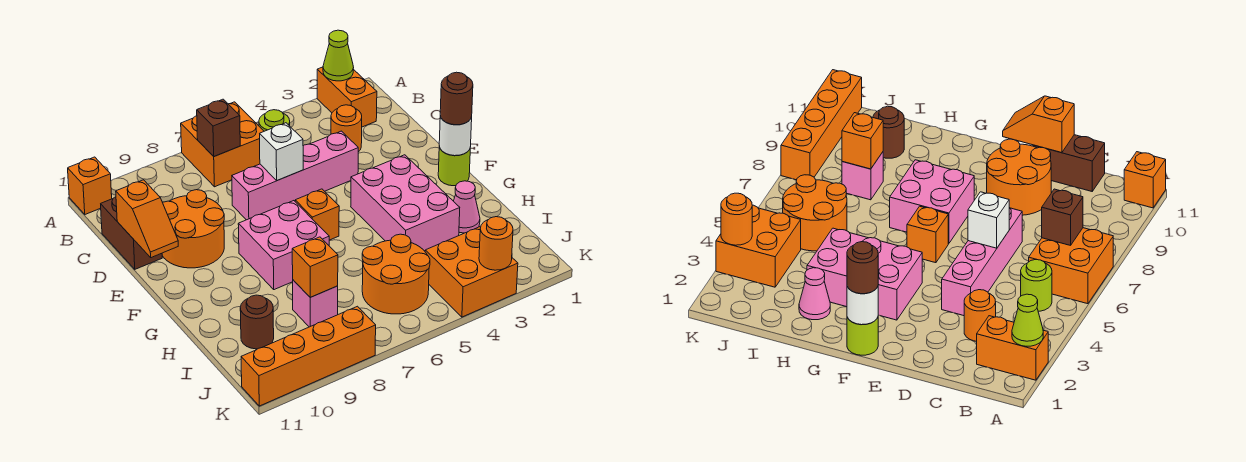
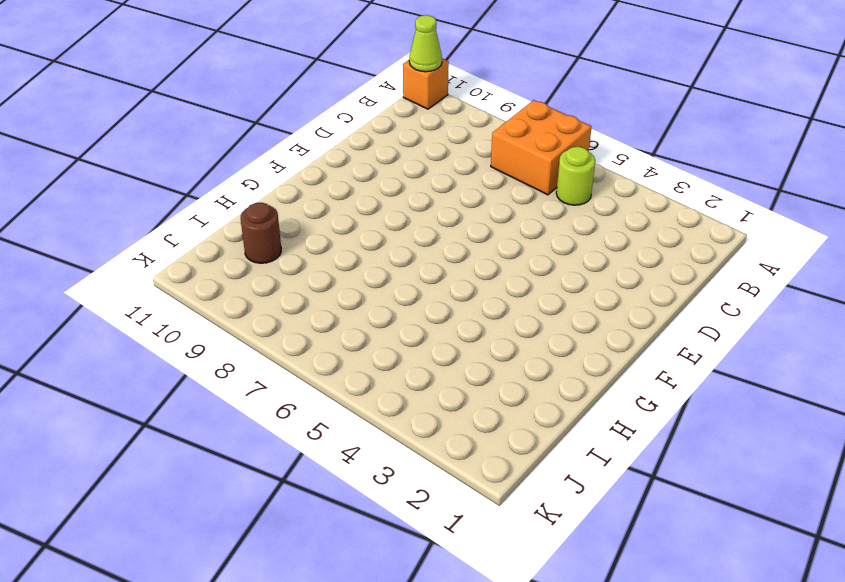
lime cone A11 level 2 -> lime cone A2 level 2
none -> orange brick A2:B2 level 1
none -> orange round brick C3 level 1
none -> brown brick C11:D11 level 1

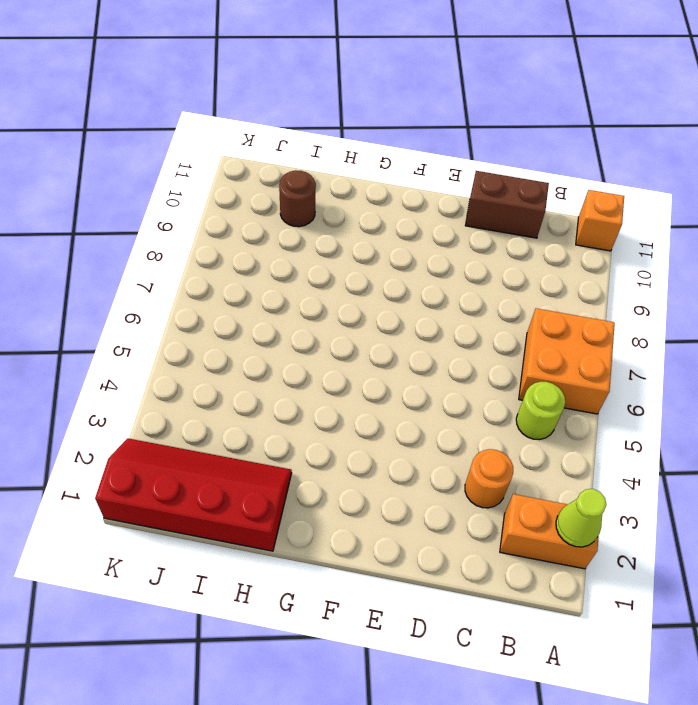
red slope H1:K2 level 1 top 1 -> pink cone H2 level 1
none -> pink brick D4:D7 level 1
none -> orange round brick D9:E10 level 1
none -> lime round brick F1 level 1

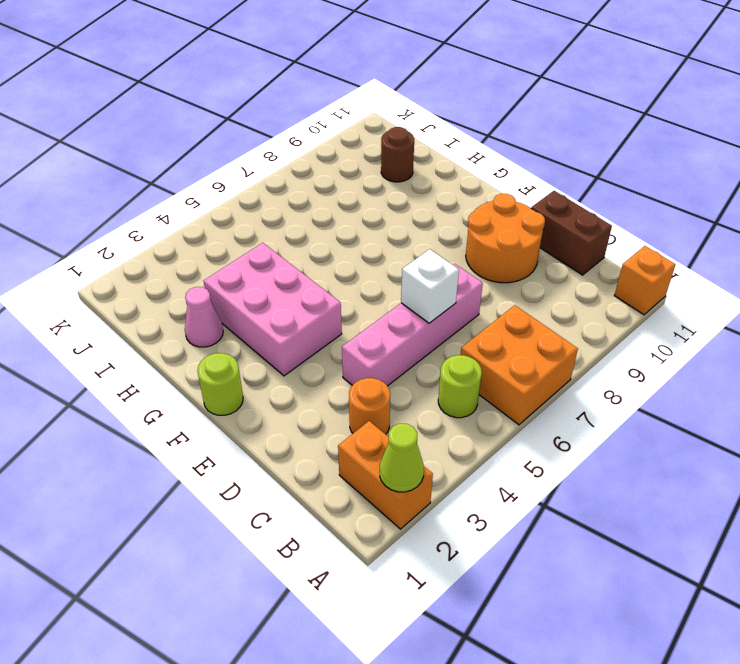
none -> orange brick F6 level 1
none -> pink brick F7:G8 level 1
none -> orange round brick I5:J6 level 1

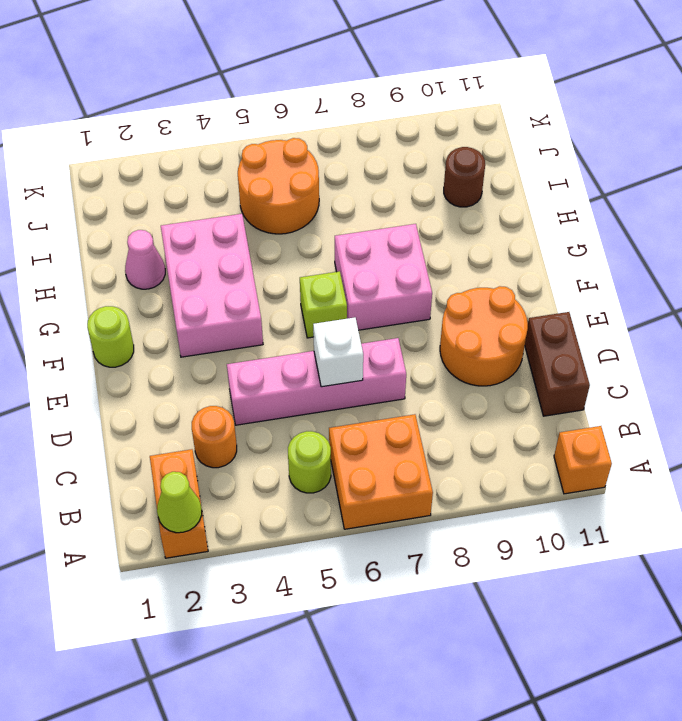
lime brick F6 level 1 -> orange brick F6 level 1
none -> pink brick I8 level 1
none -> orange brick J3:K4 level 1
none -> orange brick K8:K11 level 1

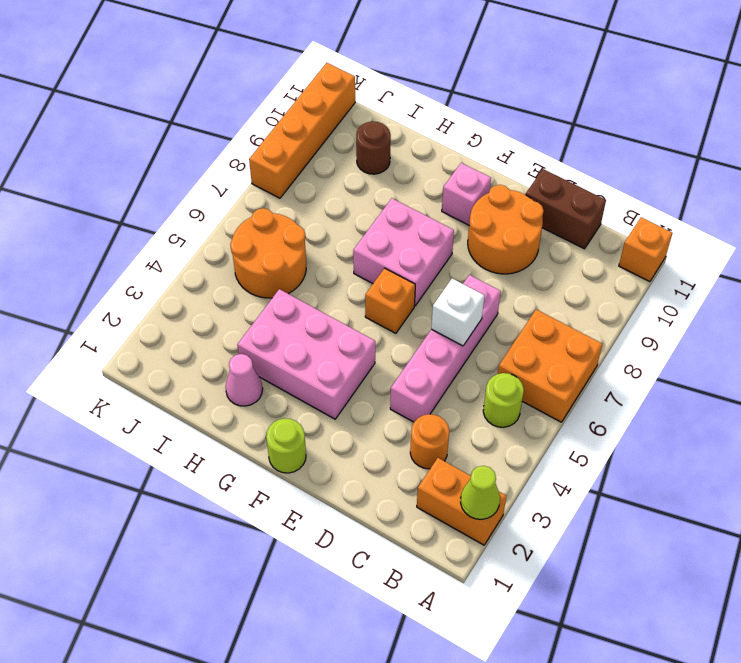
pink brick F10 level 1 -> pink brick I8 level 1
none -> orange brick J3:K4 level 1
none -> brown brick B7 level 2
none -> orange slope D11:E11 level 2 top D

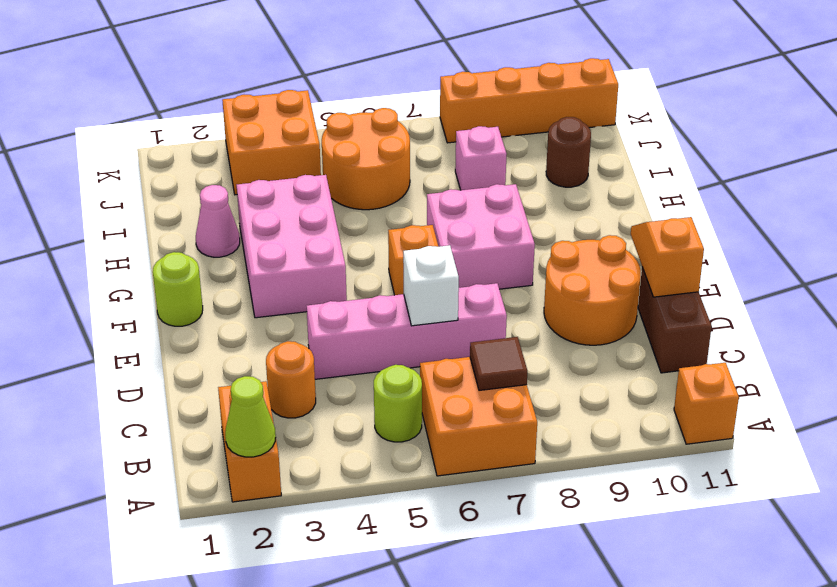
brown tile B7 level 2 -> brown brick B7 level 2
none -> white round brick F1 level 2
none -> orange brick I8 level 2
none -> orange round brick K3 level 2

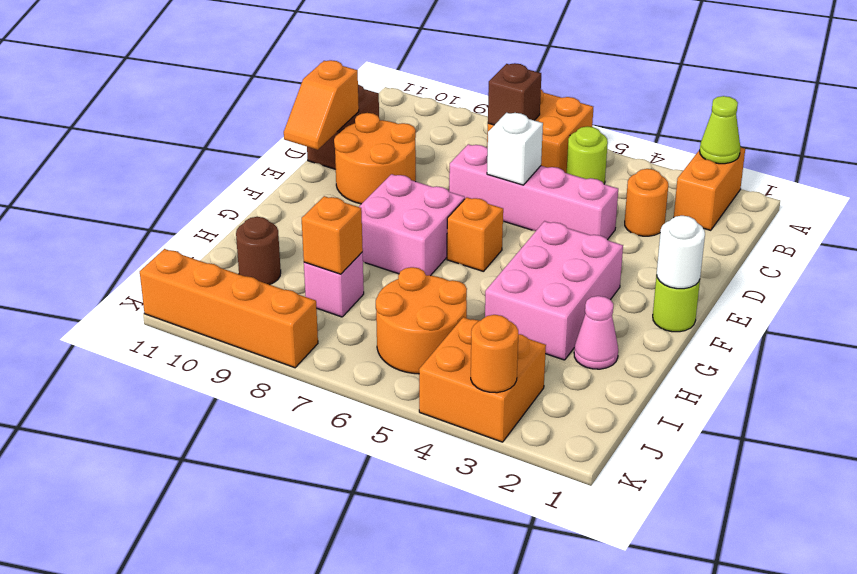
none -> orange brick A11 level 1
none -> brown round brick F1 level 3

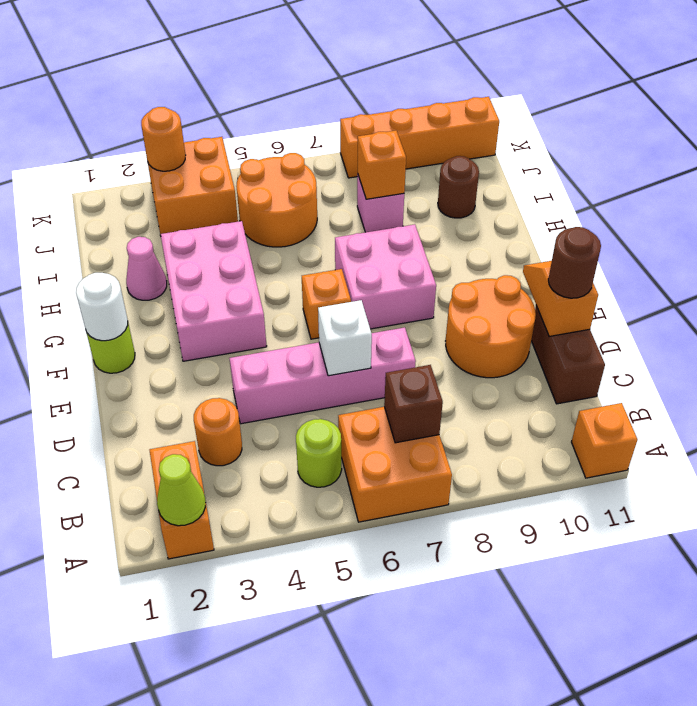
brown round brick D11 level 3 -> brown round brick F1 level 3

